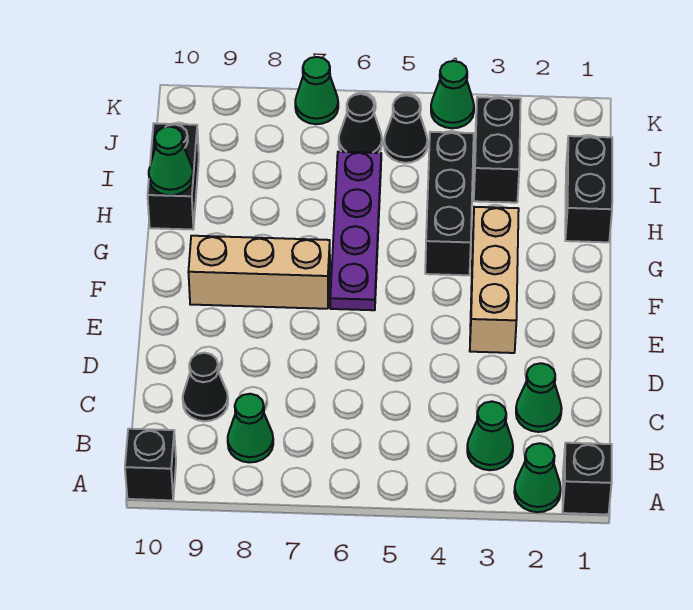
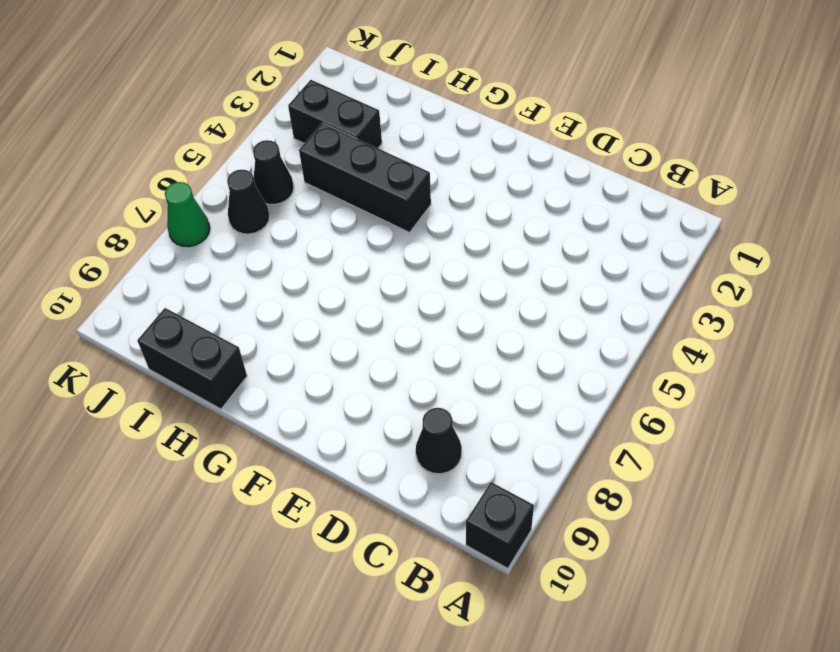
none -> black brick A1 level 1
none -> green cone A2 level 1
none -> green cone B3 level 1

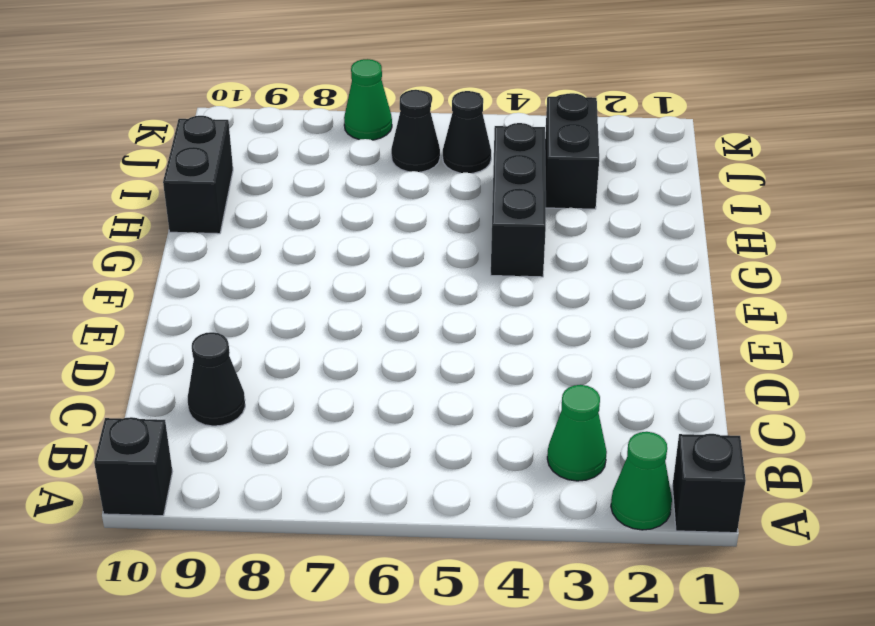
none -> green cone B8 level 1
none -> green cone C2 level 1
none -> tan brick E3:G3 level 1

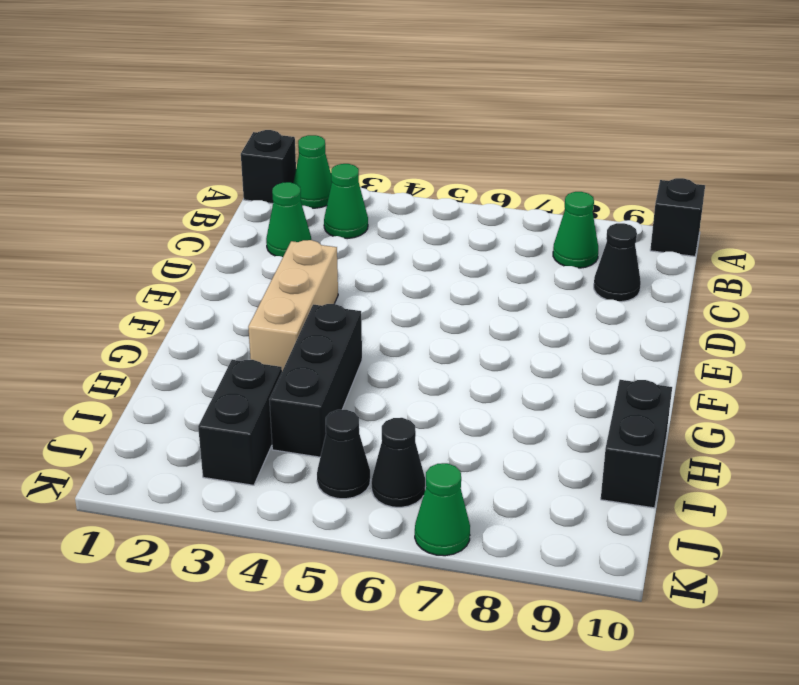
none -> purple plate F6:I6 level 1
none -> tan brick F7:F9 level 1
none -> black brick H1:I1 level 1

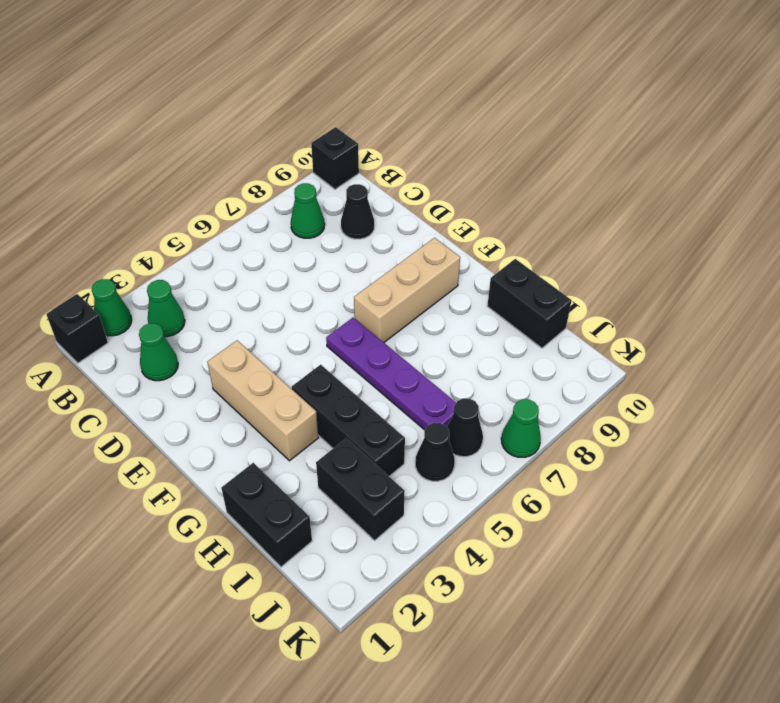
none -> green cone K4 level 1
none -> green cone H10 level 2

